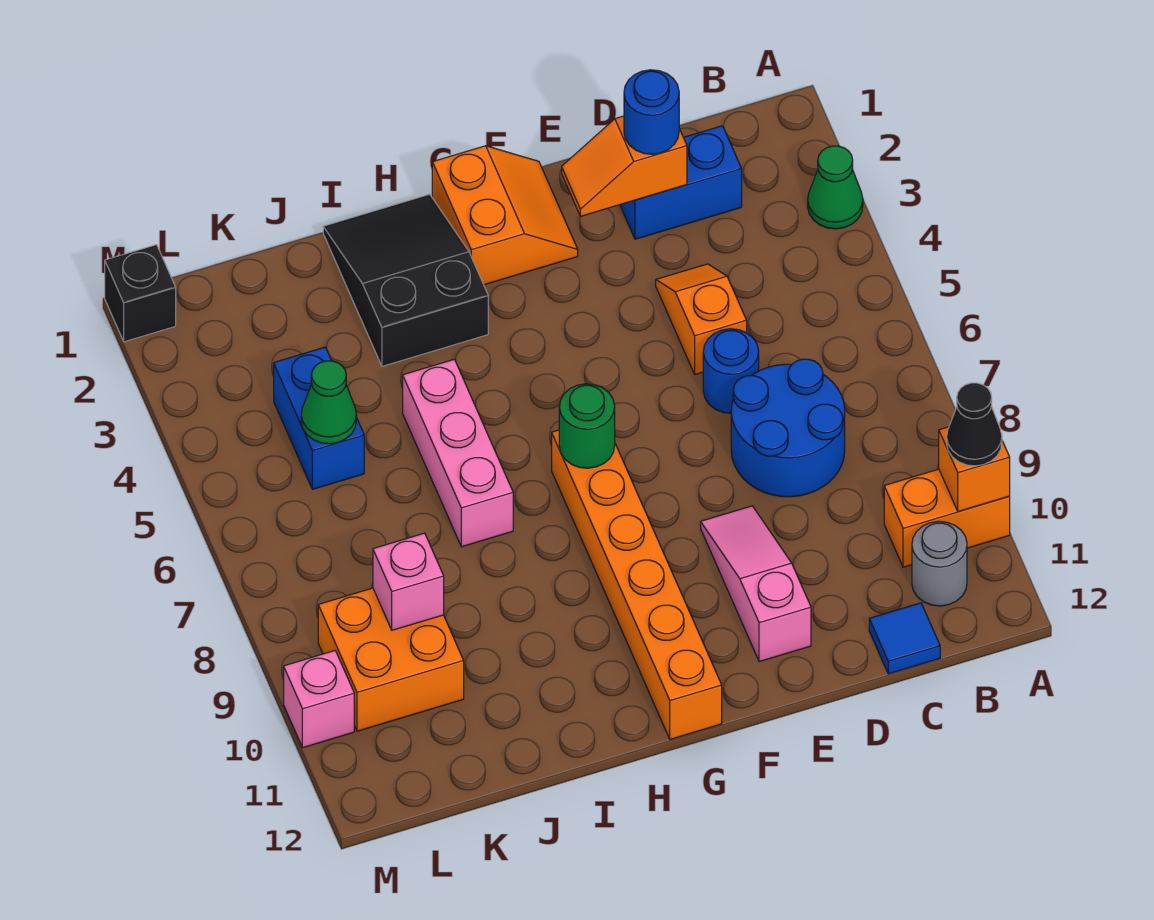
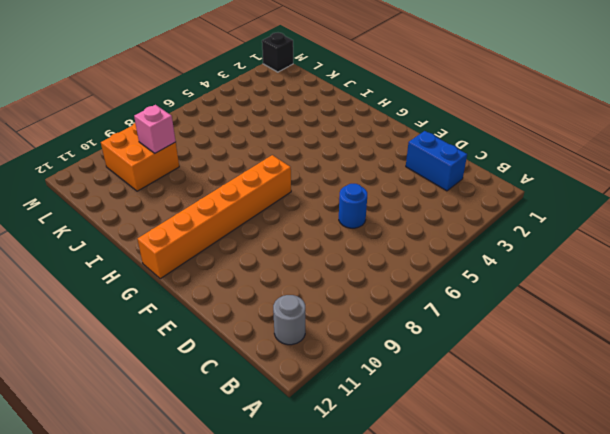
none -> green cone A3 level 1
none -> orange brick A10:B10 level 1
none -> blue round brick C7:D8 level 1

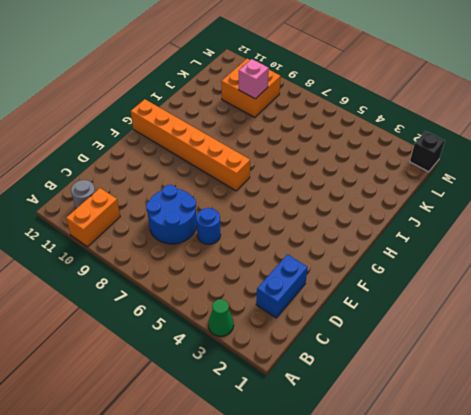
none -> blue tile C12 level 1
none -> orange slope D4:D5 level 1 top 5
none -> pink slope E9:E11 level 1 top 11

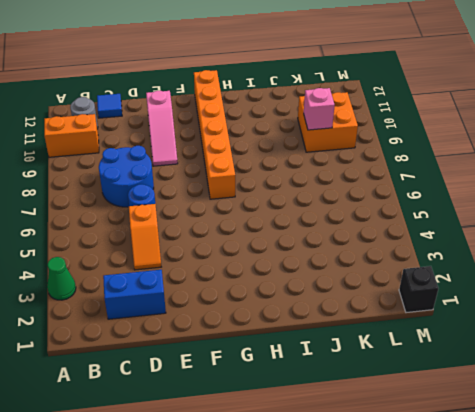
none -> orange slope F1:G2 level 1 top G
none -> black slope H1:I3 level 1 top 3
none -> pink brick I5:I7 level 1

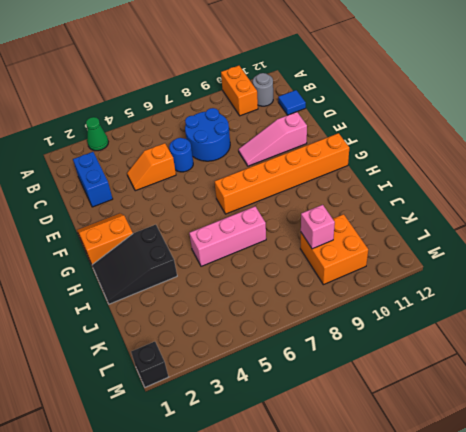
none -> blue brick K4:K5 level 1
none -> pink brick M10 level 1
none -> orange brick A10 level 2

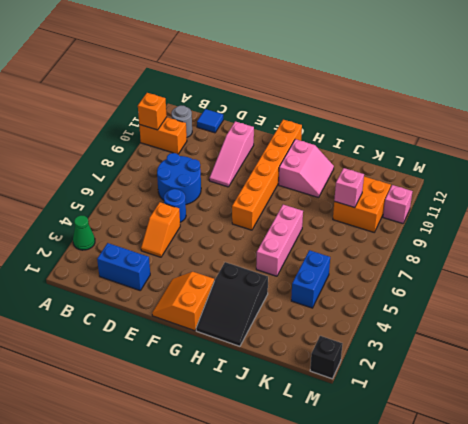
pink slope H10:I11 level 1 top H -> none
none -> orange slope D2:E2 level 2 top D
none -> green round brick G7 level 2
none -> green cone K5 level 2

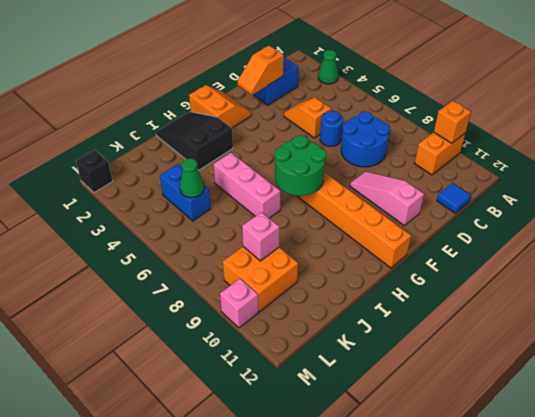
green round brick G7:H8 level 2 -> green round brick G7 level 2
none -> grey round brick B11 level 1
none -> black cone A10 level 3
none -> blue round brick D2 level 3

